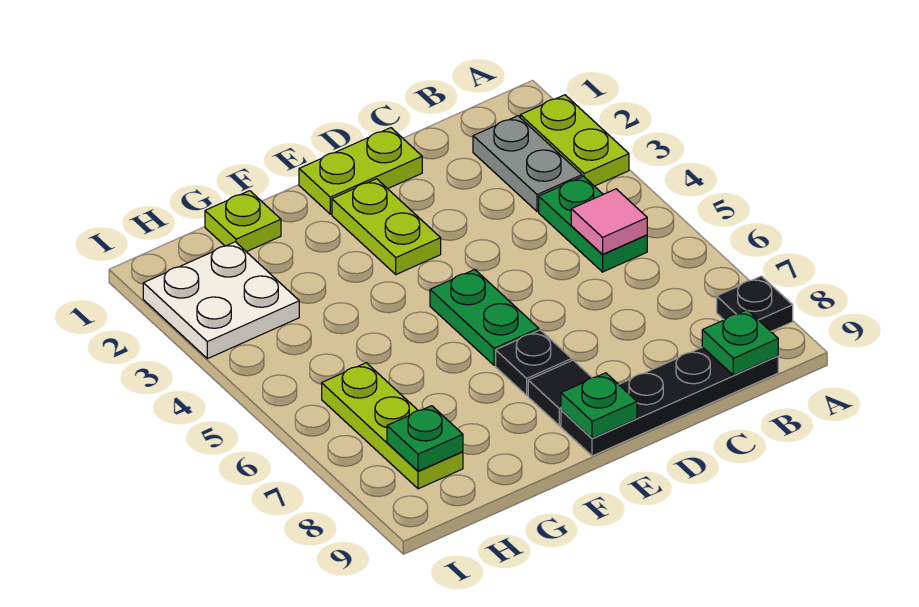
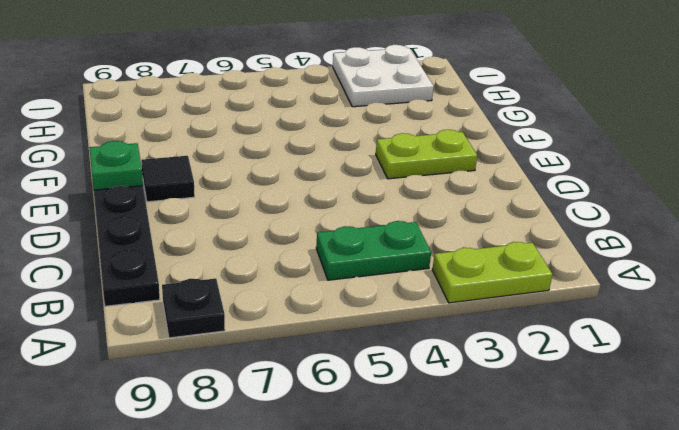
none -> grey plate B2:B3 level 1
none -> lime plate D1:E1 level 1
none -> green plate E5:E6 level 1

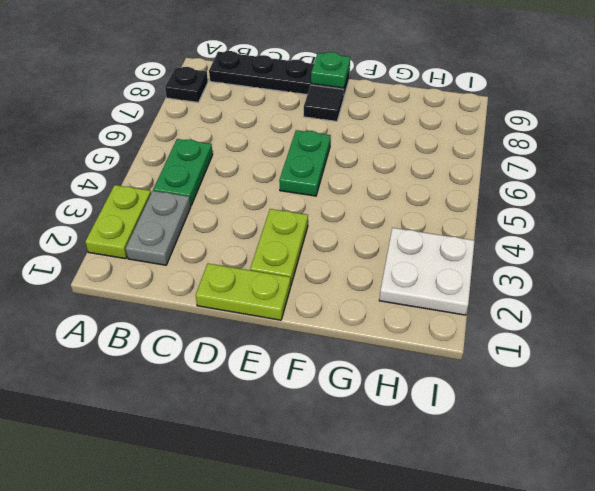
none -> black plate E7 level 1
none -> lime plate G1 level 1
none -> lime plate H6:H8 level 1

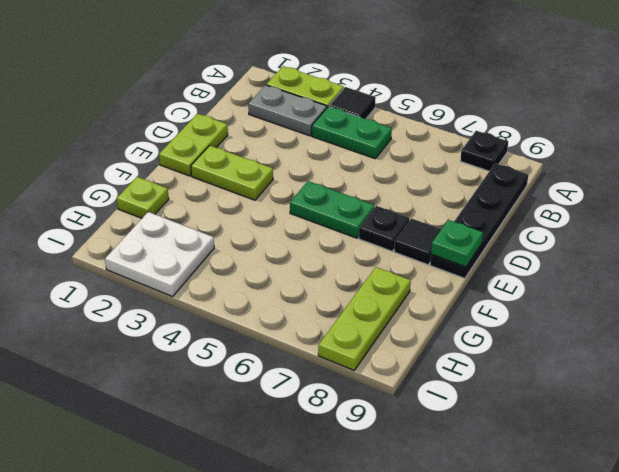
black tile A4 level 1 -> none
lime plate G8:I8 level 1 -> lime plate H6:H8 level 1
none -> pink tile B5 level 2
none -> green plate B9 level 2
none -> green plate H8 level 2

